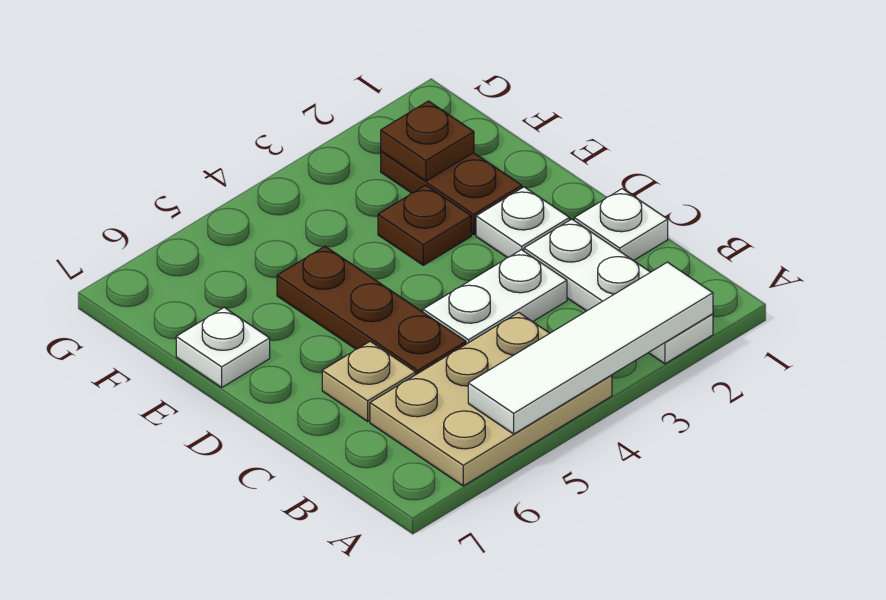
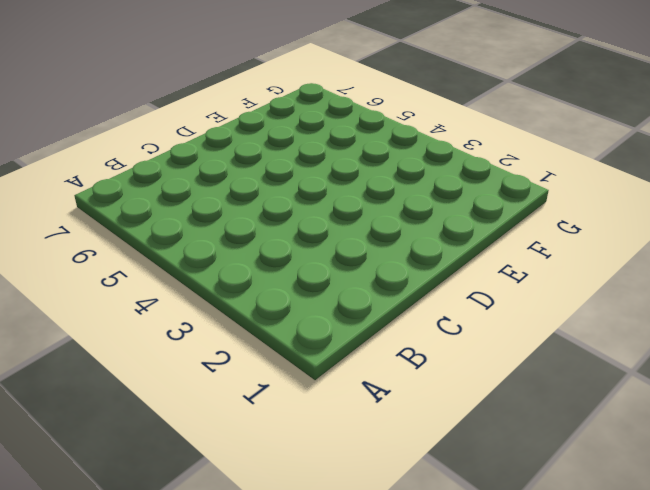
none -> white plate A2:C2 level 1
none -> tan plate A4:B6 level 1
none -> white plate C1 level 1

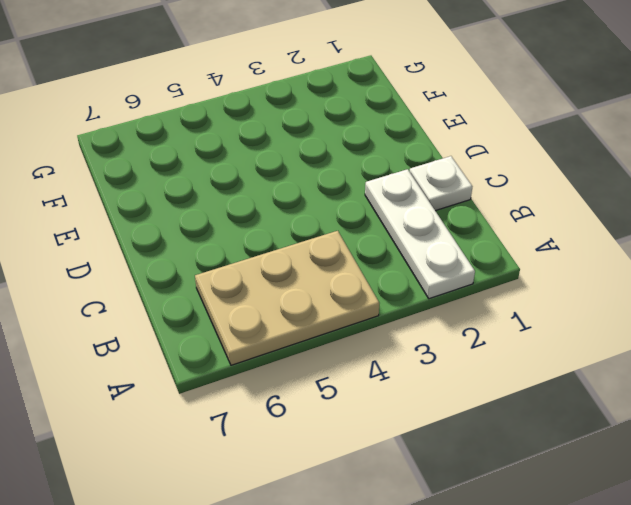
none -> white plate C3:C4 level 1
none -> brown plate C5:E5 level 1
none -> tan plate C6 level 1

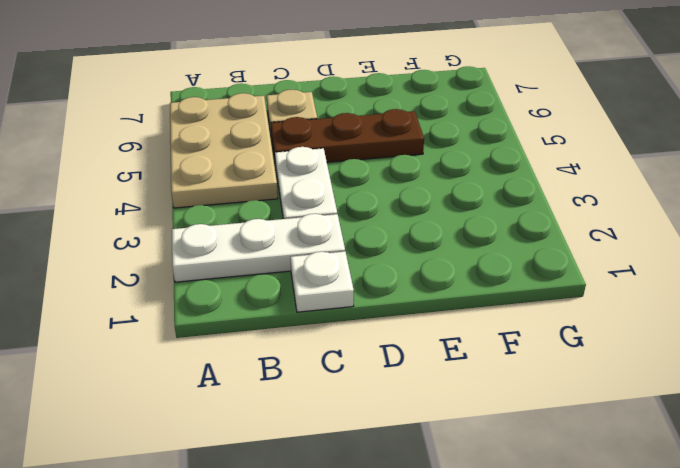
none -> white plate D2 level 1
none -> brown plate E2:F2 level 1
none -> brown plate E3 level 1

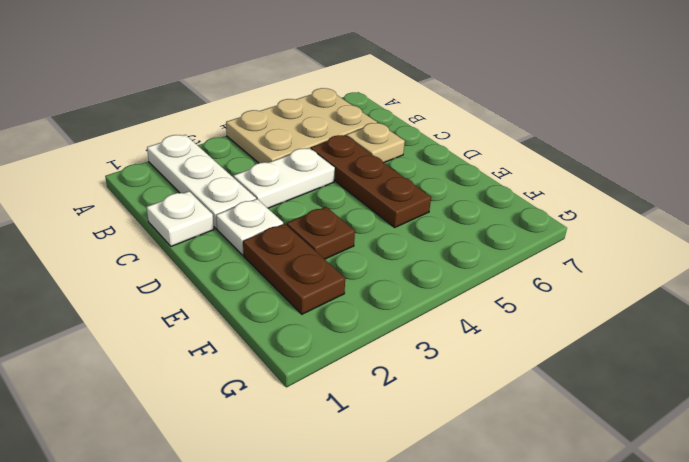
none -> white plate E7 level 1
none -> white tile A2:A5 level 2
none -> brown plate F2 level 2

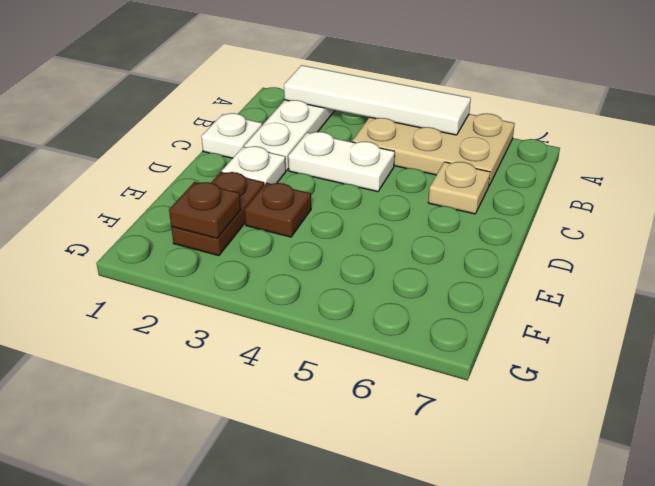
none -> brown plate C5:E5 level 1
none -> white plate E7 level 1

